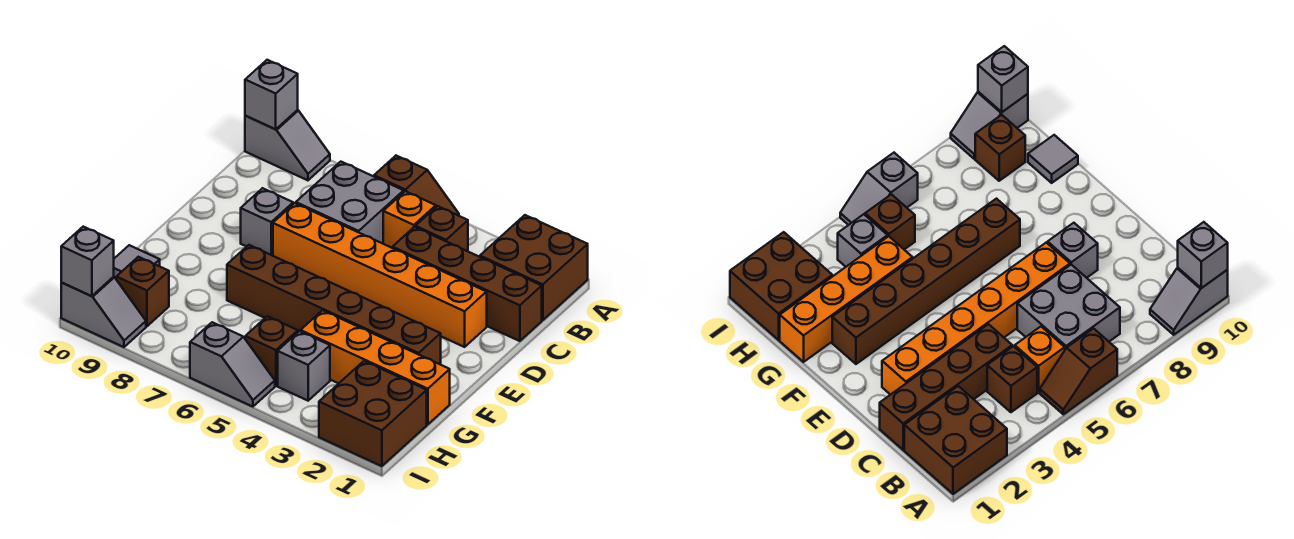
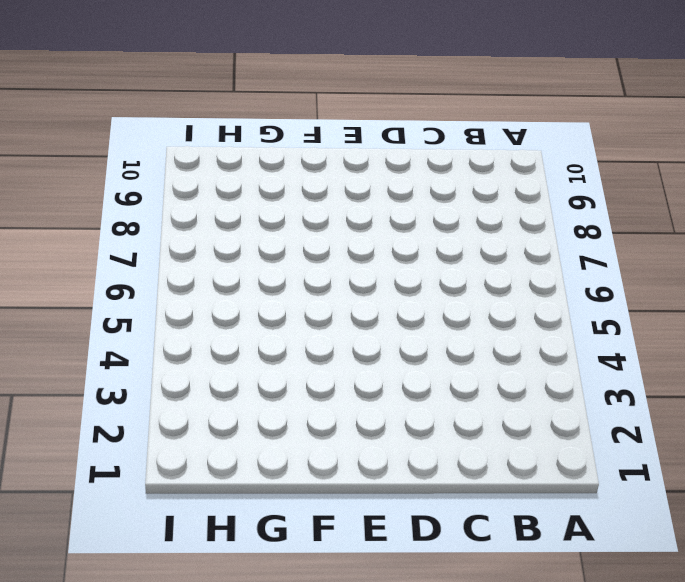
none -> brown brick A1:B2 level 1
none -> brown slope A5:A6 level 1 top 6
none -> grey slope A9:A10 level 1 top 10

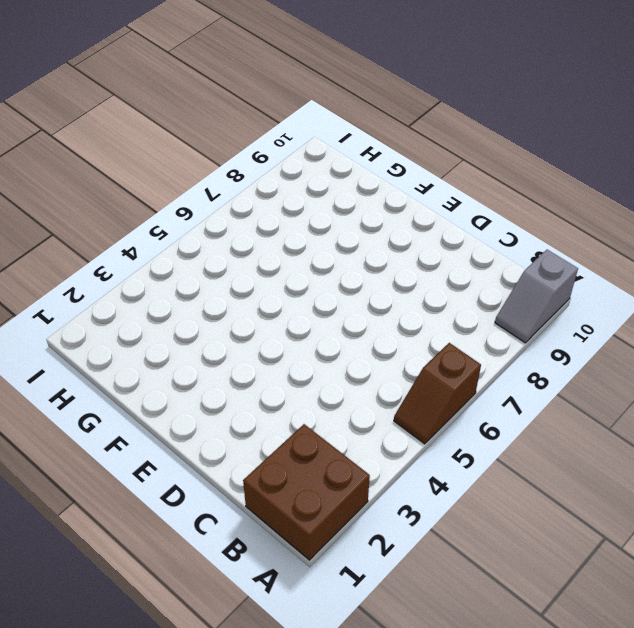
none -> brown brick B4 level 1
none -> orange brick B5 level 1
none -> grey brick B6:C7 level 1

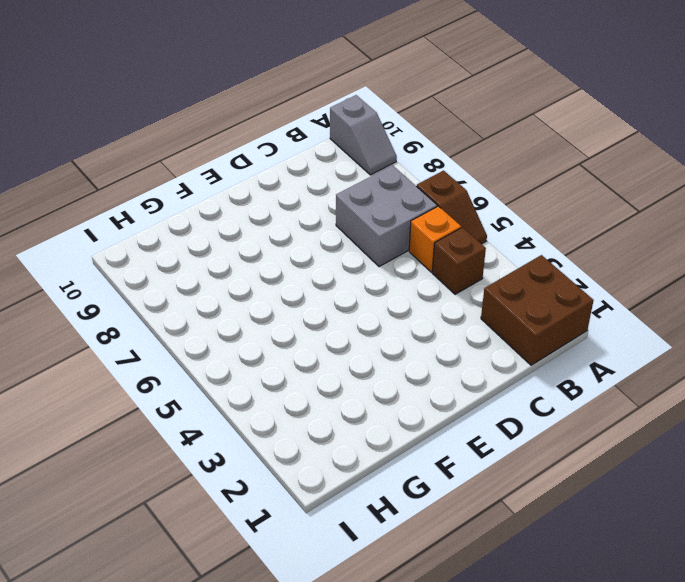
none -> brown brick C1:C4 level 1
none -> orange brick D2:D7 level 1
none -> grey brick D8 level 1

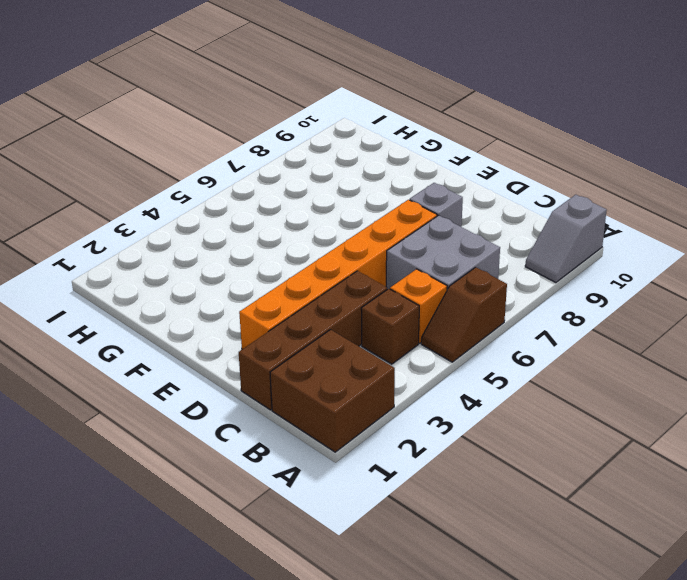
none -> brown brick F2:F7 level 1
none -> orange brick G1:G4 level 1
none -> grey tile G10 level 1

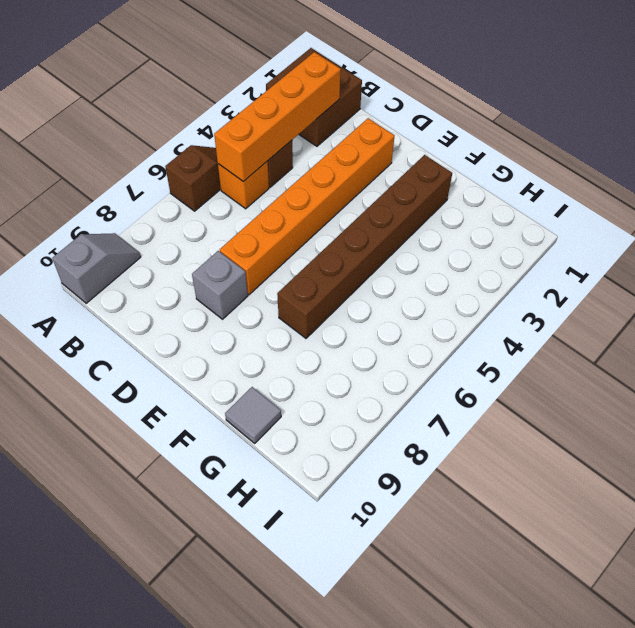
orange brick B2:B5 level 2 -> orange brick G1:G4 level 1
none -> grey brick B6:C7 level 1
none -> brown brick C1:C4 level 1
none -> brown brick H1:I2 level 1

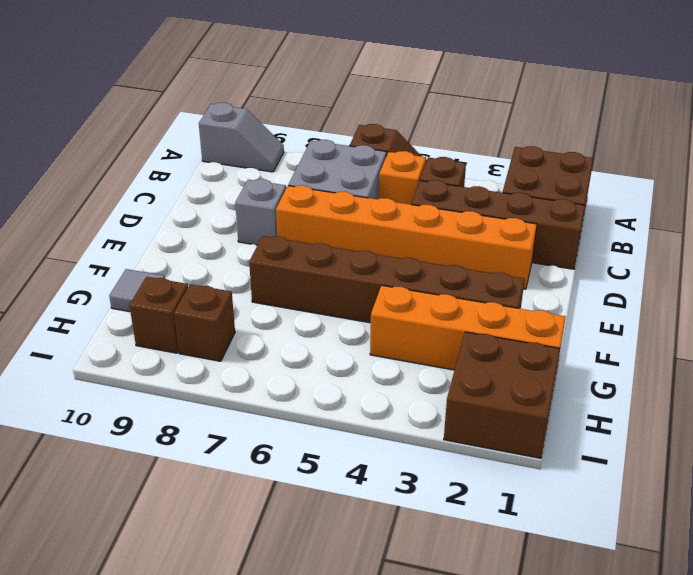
brown brick H8 level 1 -> brown brick H5 level 1
none -> grey brick H4 level 1
none -> grey slope I5:I6 level 1 top 6
none -> grey slope I9:I10 level 1 top 10

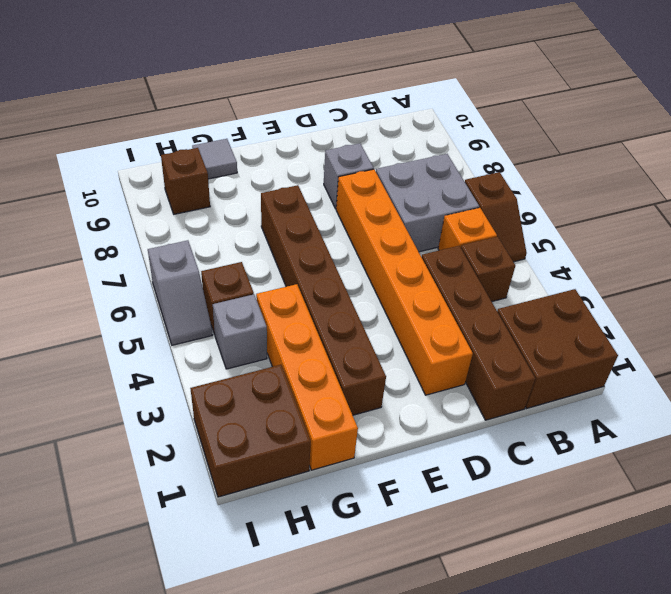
none -> grey slope A9:A10 level 1 top 10
none -> grey slope I9:I10 level 1 top 10
none -> grey brick A10 level 2

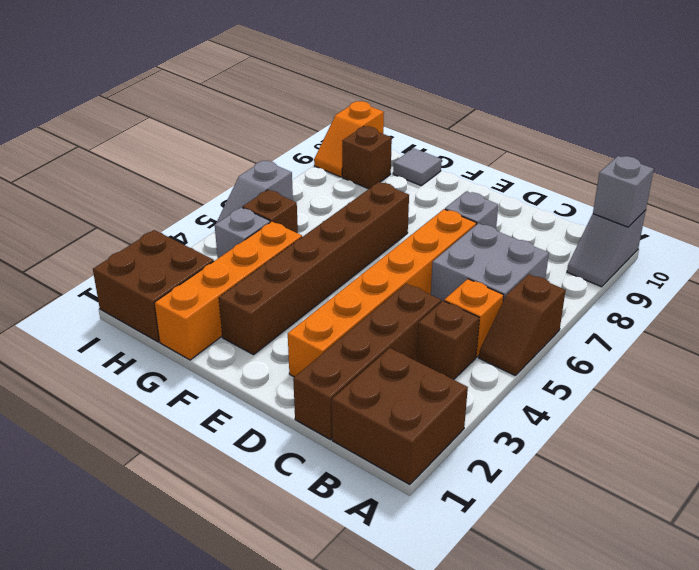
orange slope I9:I10 level 1 top 10 -> grey slope I9:I10 level 1 top 10
none -> grey brick I10 level 2

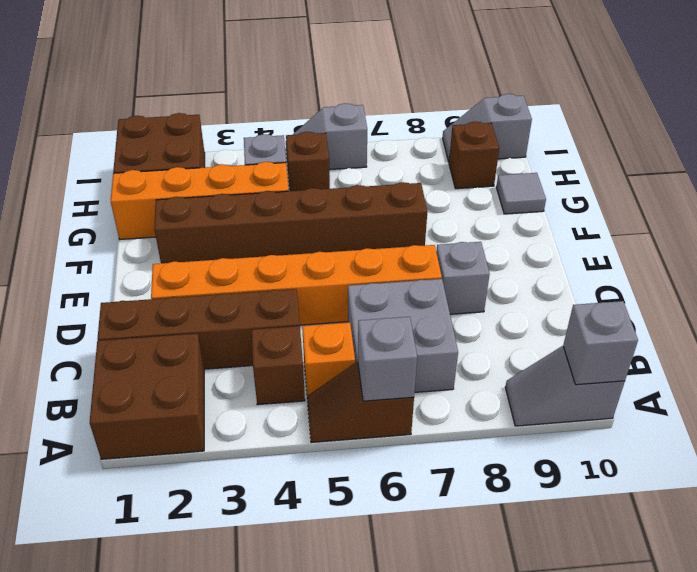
grey brick A6 level 2 -> grey brick I10 level 2

